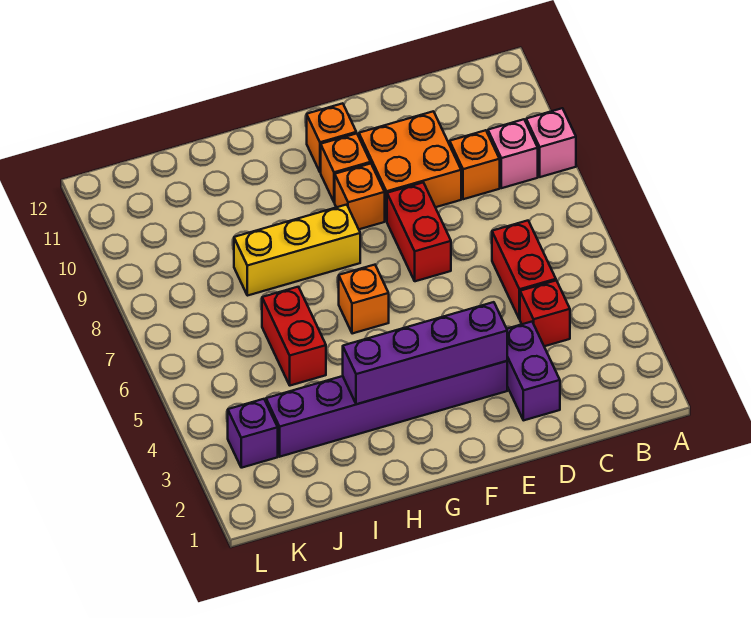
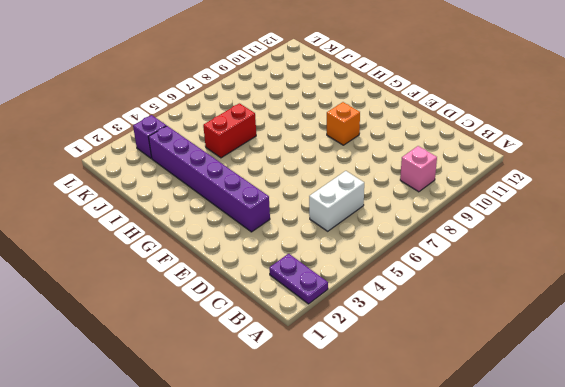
purple plate A2:B2 level 1 -> none
white brick C5:C6 level 1 -> red brick C5:C6 level 1
none -> pink brick A9 level 1
none -> red brick C4 level 1
none -> orange brick C9 level 1

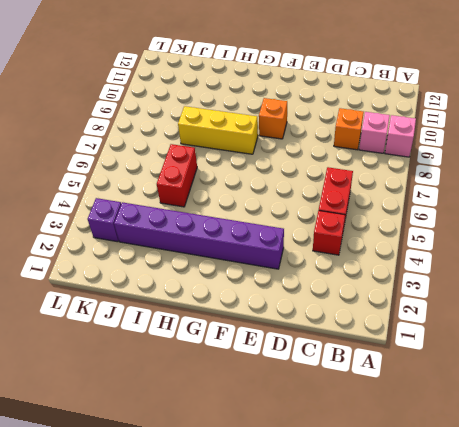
none -> purple brick D2:D3 level 1
none -> orange brick D9:E10 level 1
none -> red brick E7:E8 level 1

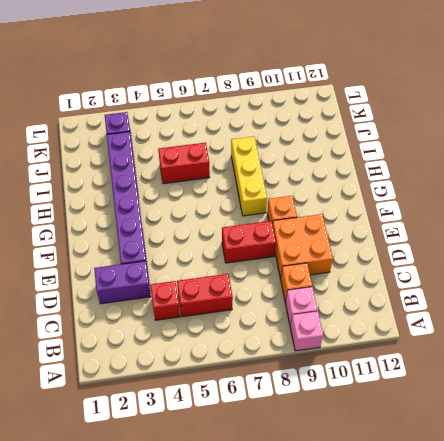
none -> orange brick F10 level 1
none -> orange brick F11 level 1
none -> orange brick G6 level 1

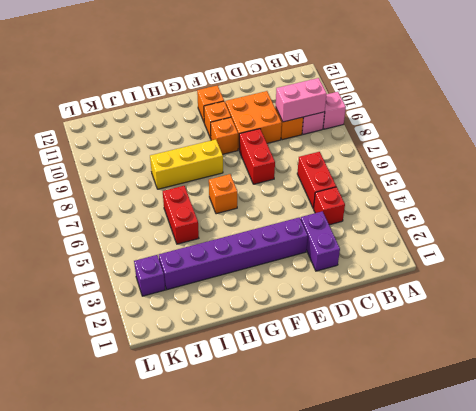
pink brick B9:C9 level 2 -> none
none -> purple brick E3:H3 level 2

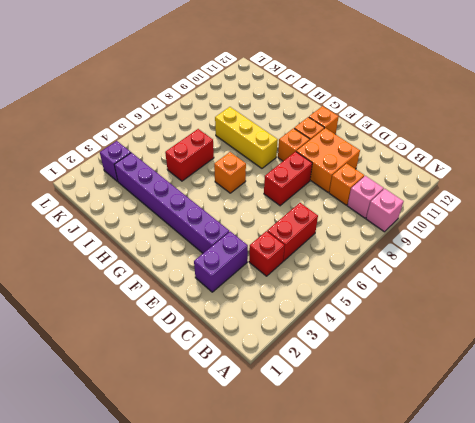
none -> purple brick E3:H3 level 2

